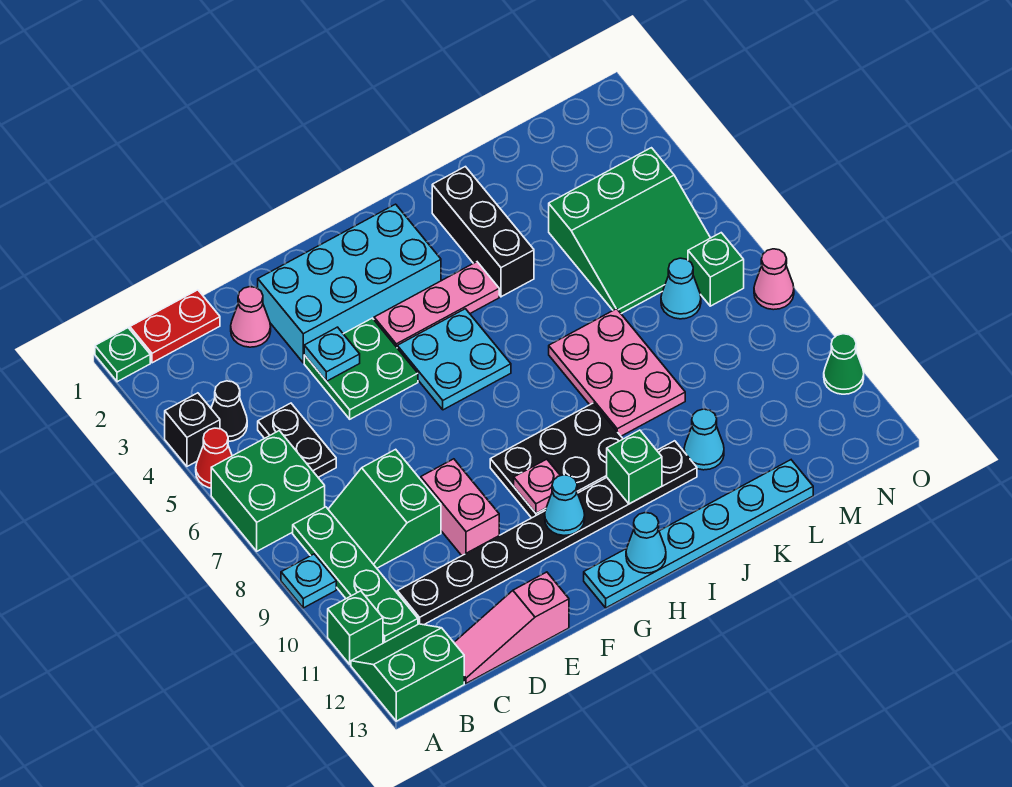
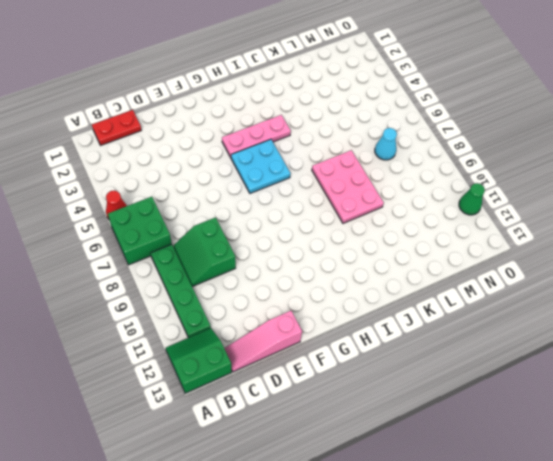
none -> green plate A1 level 1
none -> black brick A4 level 1
none -> cyan plate A9 level 1
none -> green brick A11 level 1

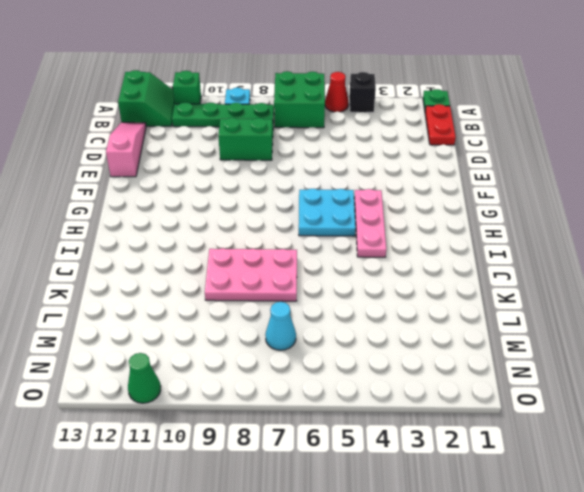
none -> black cone B4 level 1
none -> black plate C5:C6 level 1
none -> black plate C11:J11 level 1
none -> pink cone D2 level 1

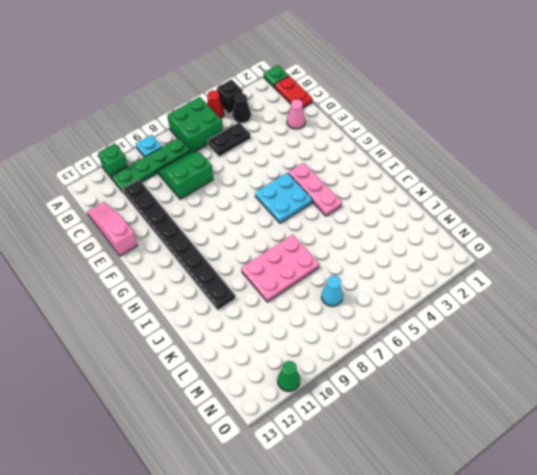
none -> green slope A12:B13 level 1 top 13
none -> cyan brick E2:H3 level 1
none -> green plate E4:F5 level 1
none -> pink brick E9:E10 level 1

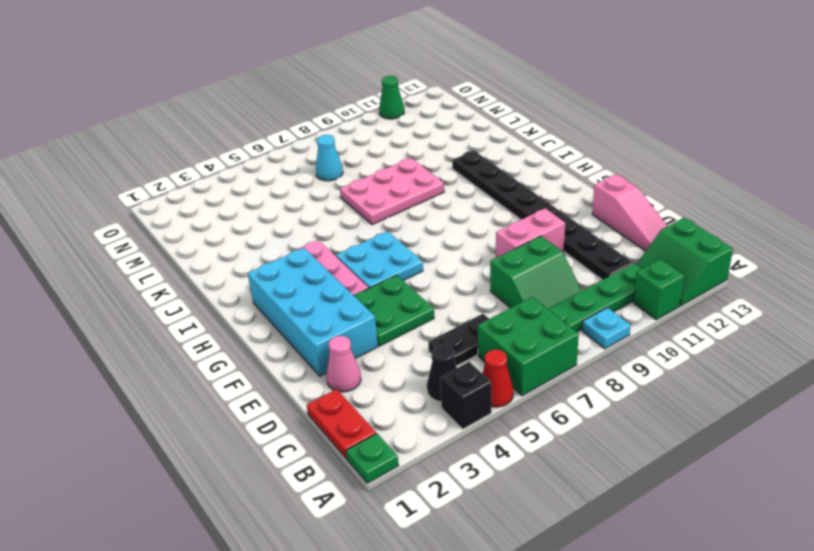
none -> black plate G9:I10 level 1
none -> cyan plate G13:L13 level 1
none -> black brick J2:J4 level 1
none -> cyan cone K11 level 1

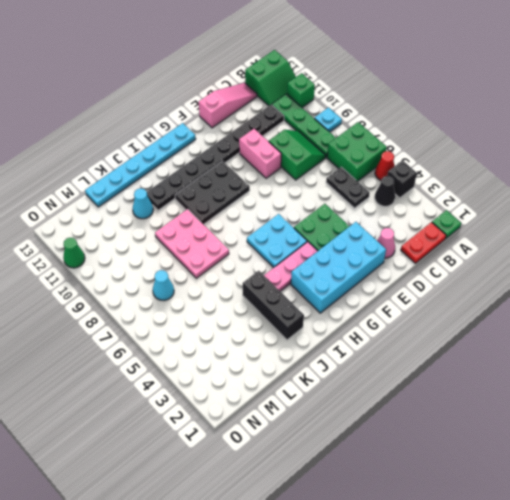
none -> green slope L4:N6 level 1 top 4
none -> green brick N7 level 1
none -> pink cone O8 level 1
none -> cyan plate E4 level 2

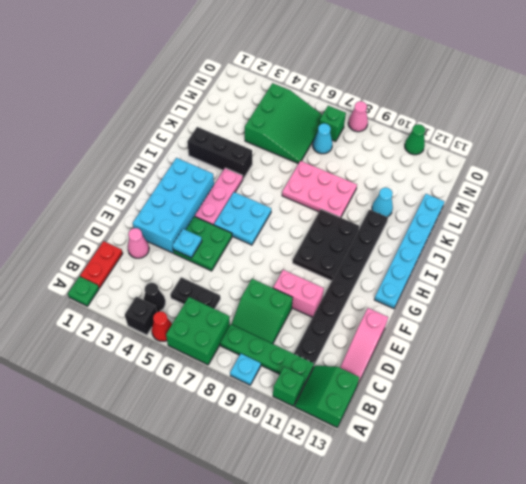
none -> pink plate G10 level 2
none -> cyan cone G11 level 2
none -> cyan cone H13 level 2
none -> green brick I11 level 2

